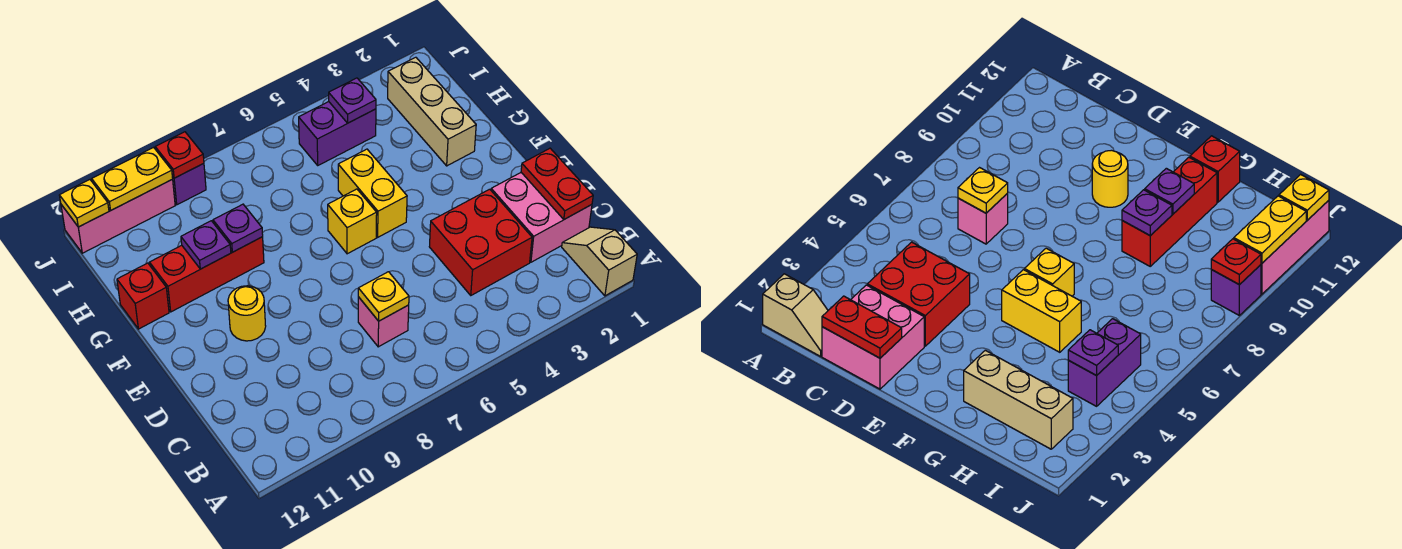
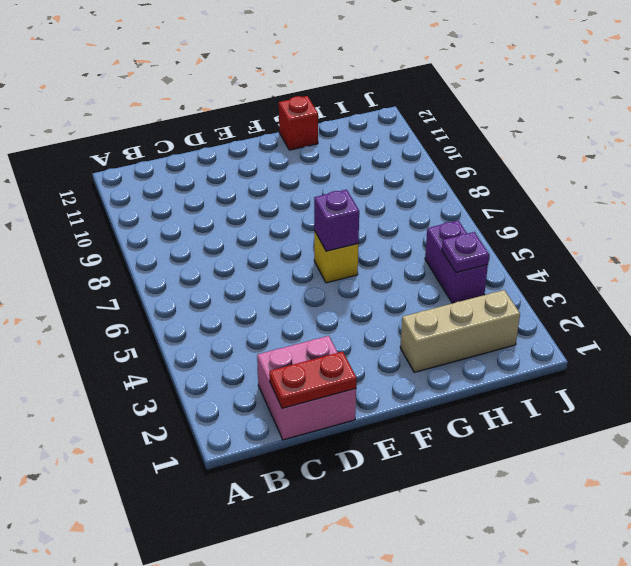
purple brick F6 level 2 -> purple brick J9 level 1
none -> tan slope A1:B1 level 1 top A
none -> red brick C3:D4 level 1
none -> pink brick C7 level 1

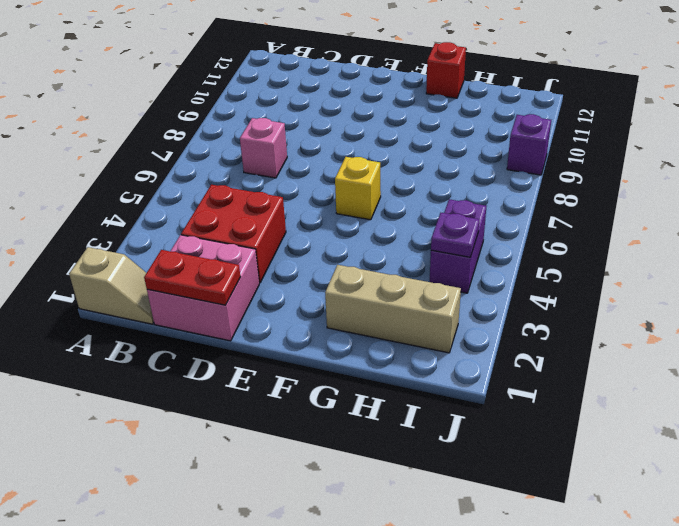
none -> yellow round brick E10 level 1
none -> yellow brick F5:G5 level 1
none -> red brick G9:G11 level 1

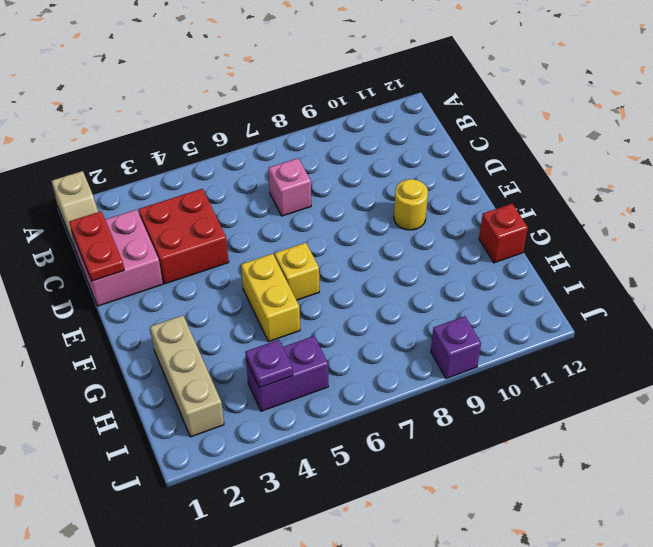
none -> red brick G9:G11 level 1
none -> pink brick J10:J12 level 1
none -> yellow plate C7 level 2

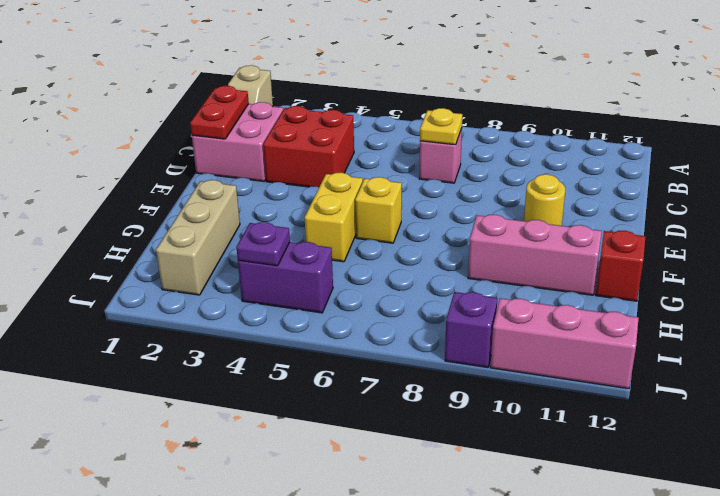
pink brick G9:G11 level 1 -> red brick G9:G11 level 1
none -> purple plate G9 level 2
none -> purple plate G10 level 2
none -> red plate J9 level 2

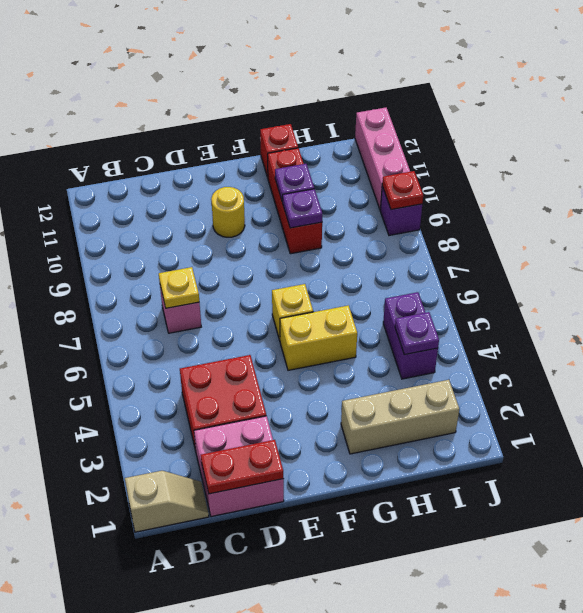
none -> yellow plate J10:J11 level 2
none -> yellow plate J12 level 2

